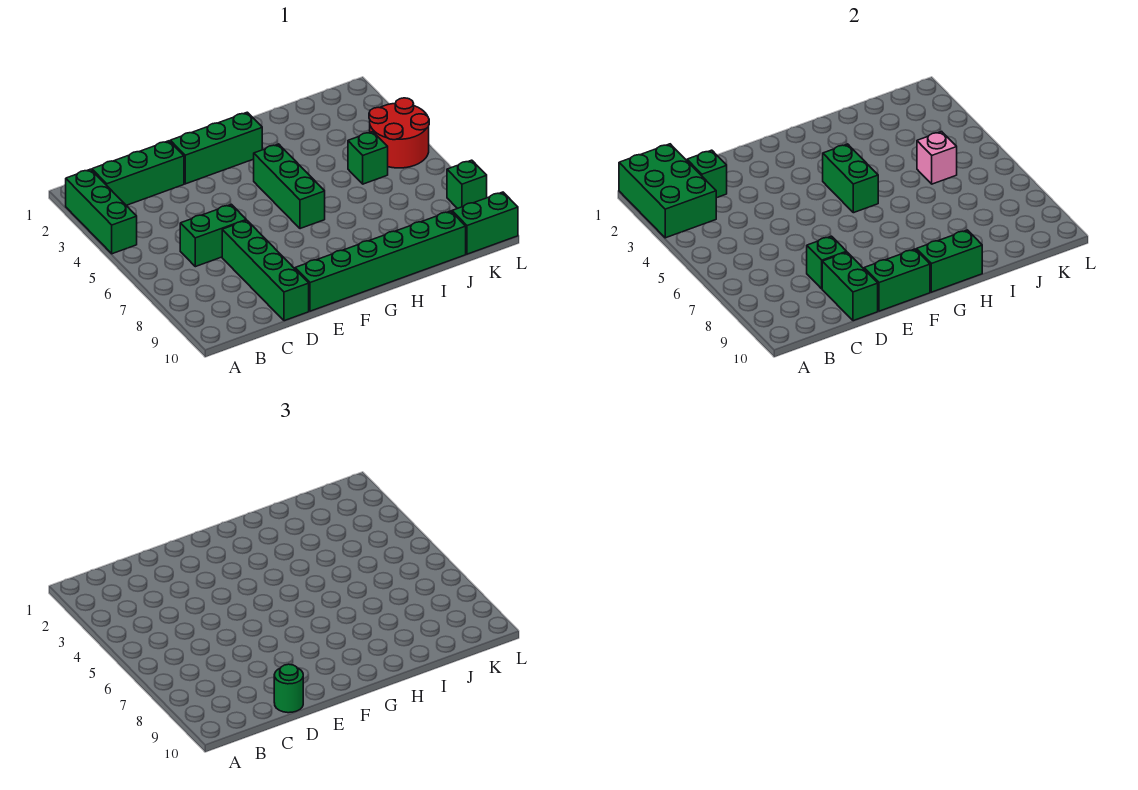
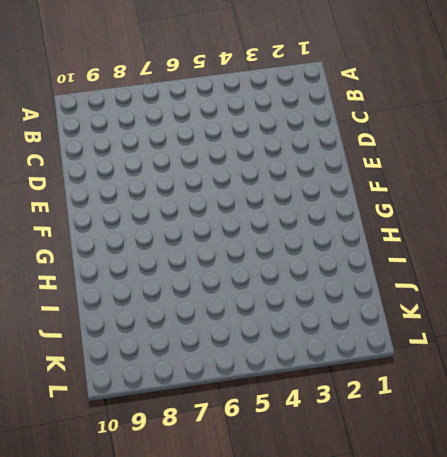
none -> green brick A2:A4 level 1
none -> green brick B2:D2 level 1
none -> green brick C6:D6 level 1

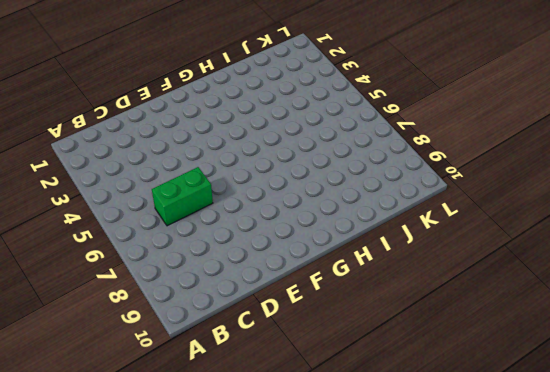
none -> green brick A2:A4 level 1
none -> green brick B2:D2 level 1
none -> green brick D7:D10 level 1

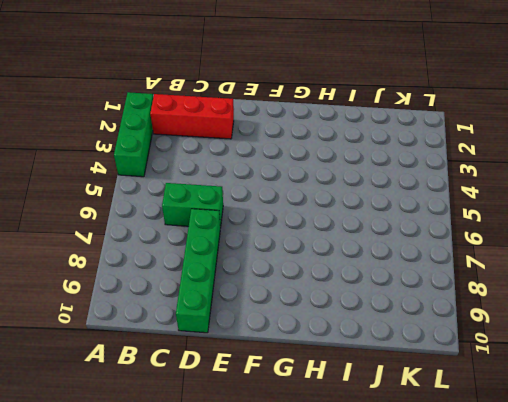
red brick B2:D2 level 1 -> green brick B2:D2 level 1
none -> green brick E2:G2 level 1
none -> green brick E10:J10 level 1
none -> green brick G4:G6 level 1

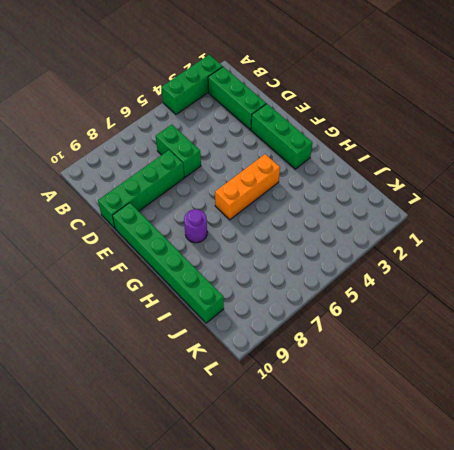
orange brick G4:G6 level 1 -> green brick G4:G6 level 1
purple round brick G8 level 1 -> none
none -> green brick J5 level 1
none -> red round brick K4:L5 level 1
none -> green brick K10:L10 level 1

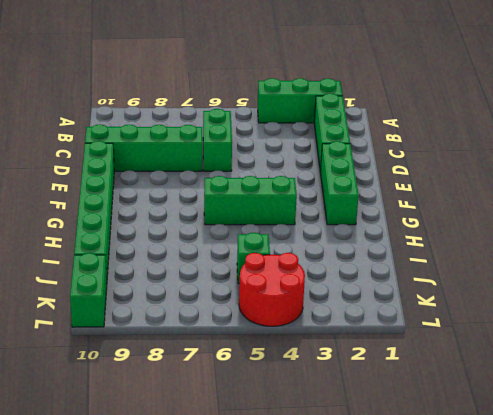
none -> green brick L8 level 1
none -> green brick A1:B3 level 2
none -> green brick C2 level 2

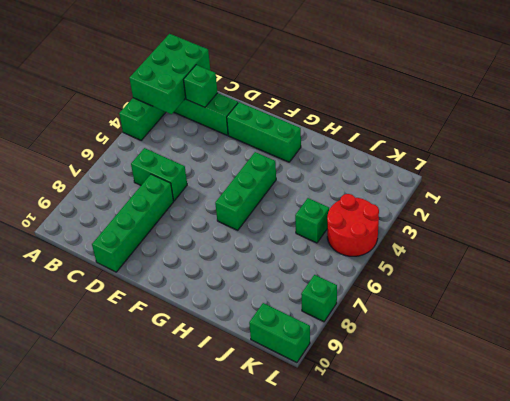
none -> green brick E10:J10 level 1
none -> green brick D8 level 2
none -> green brick D9:D10 level 2

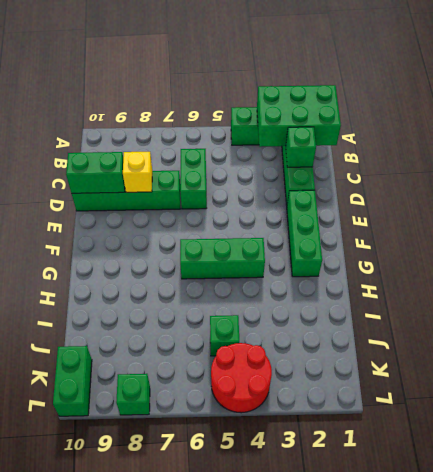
yellow brick D8 level 2 -> green brick D8 level 2
none -> green brick E10:J10 level 1
none -> green brick E10:F10 level 2
none -> green brick G4:G5 level 2

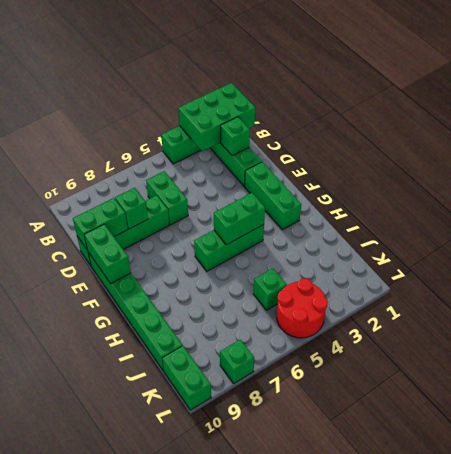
none -> green brick G10:H10 level 2
none -> pink brick J5 level 2
none -> green round brick D10 level 3

